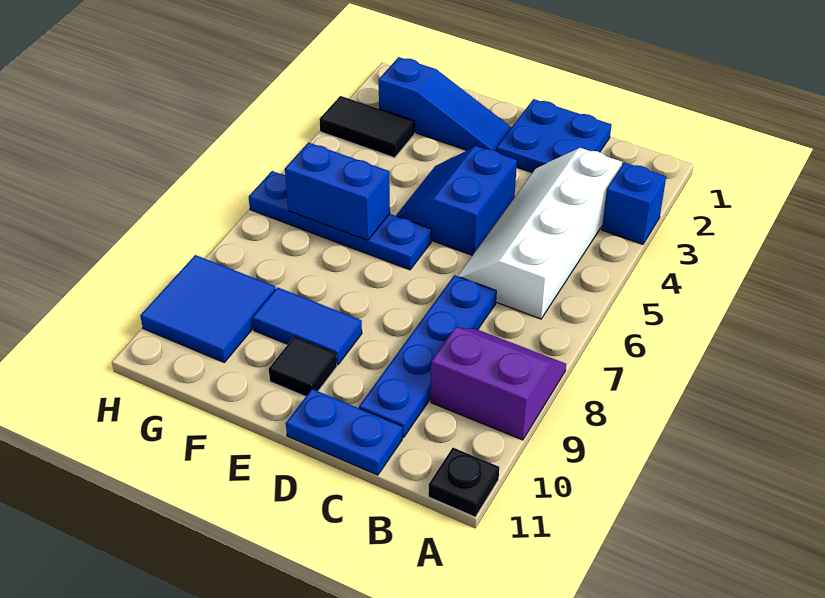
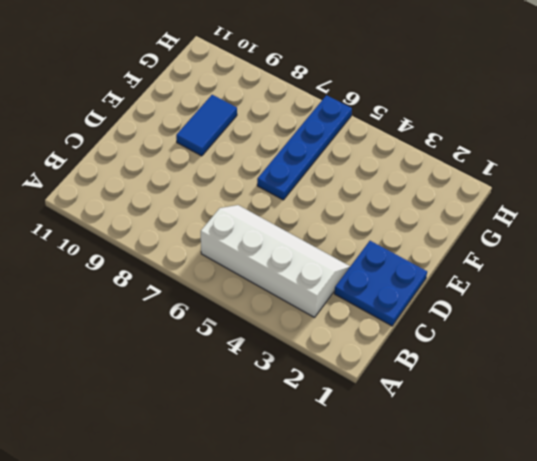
none -> blue brick A3 level 1
none -> purple slope A8:B9 level 1 top 9
none -> black plate A11 level 1

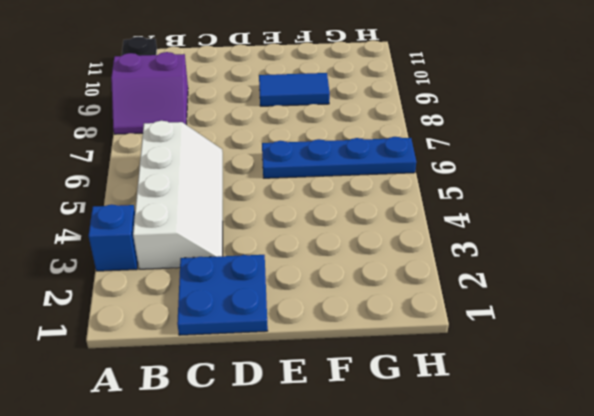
none -> blue plate C7:C10 level 1
none -> blue plate C11:D11 level 1
none -> blue slope D4:E5 level 1 top D

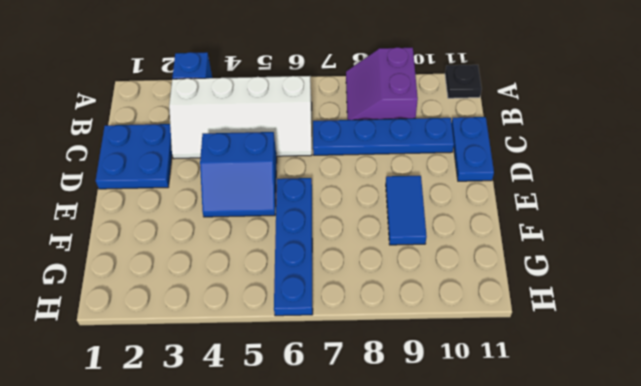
none -> blue slope E2:G2 level 1 top G
none -> black tile E10 level 1
none -> black tile G3:H3 level 1

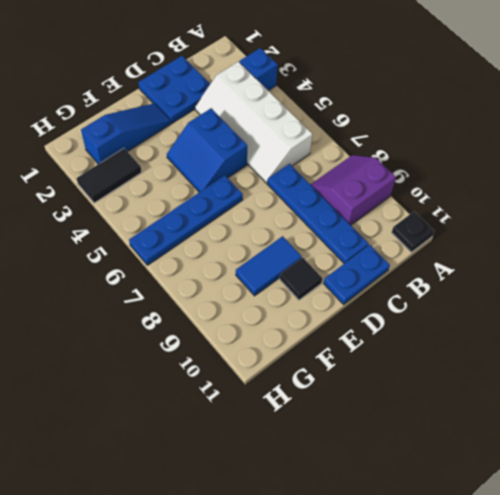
none -> blue tile G9:H10 level 1
none -> blue brick F6:G6 level 2

